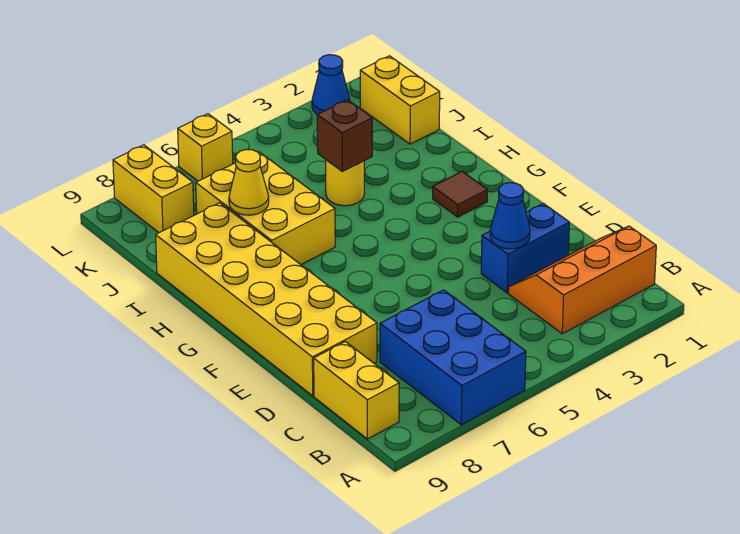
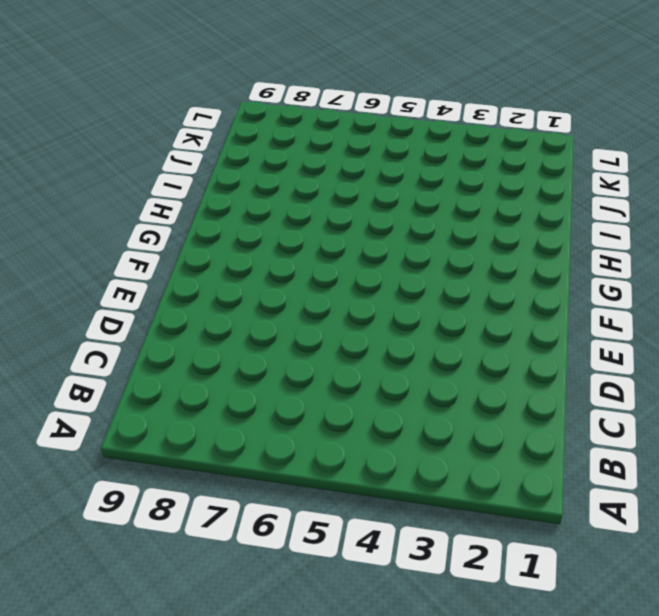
none -> blue brick A6:C7 level 1
none -> orange slope B1:C3 level 1 top B
none -> yellow brick B9:C9 level 1

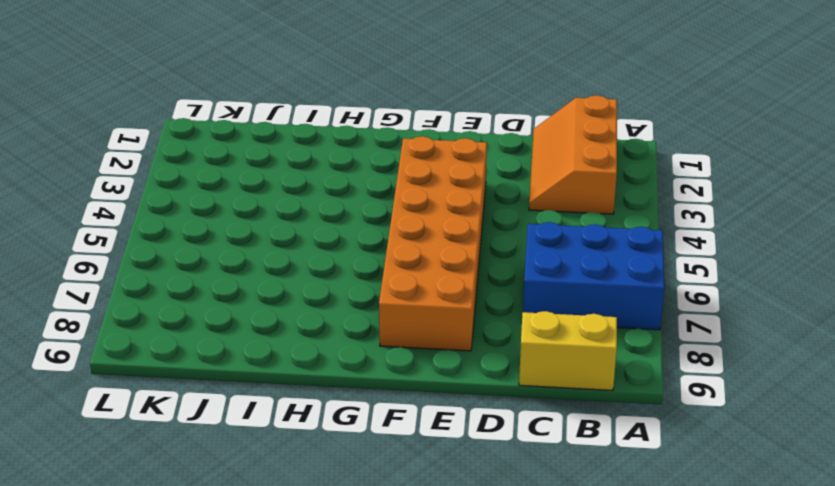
orange brick E3:F8 level 1 -> yellow brick D8:I9 level 1
none -> blue brick D2:D3 level 1
none -> brown tile G2 level 1
none -> yellow brick H6:J7 level 1

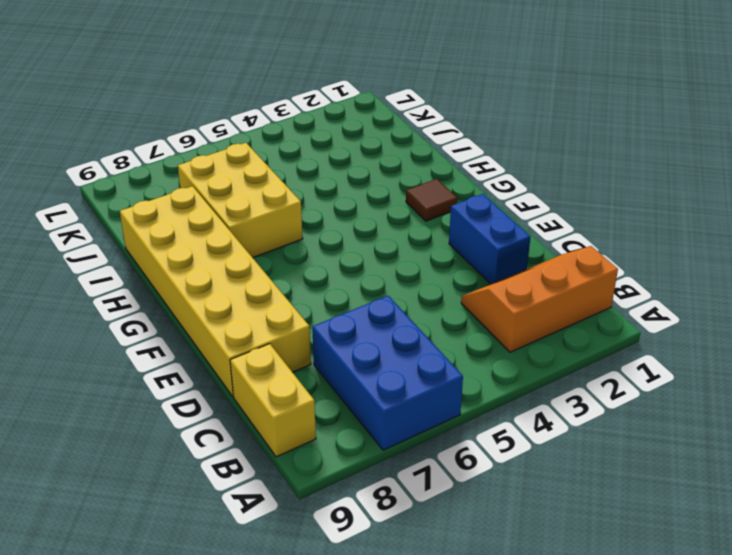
blue brick D2:E2 level 1 -> blue brick D2:D3 level 1
none -> yellow round brick I4 level 1
none -> yellow brick J1:K1 level 1
none -> yellow brick K8:L8 level 1

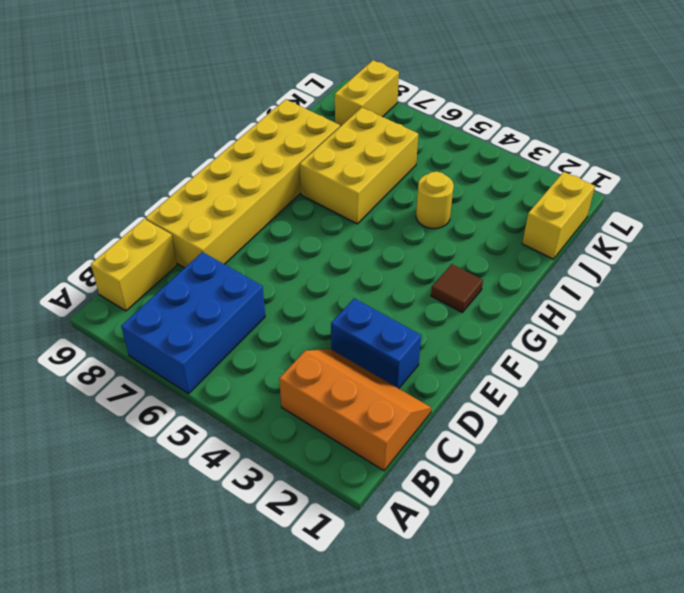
none -> blue cone L2 level 1
none -> yellow brick L6 level 1
none -> blue cone D3 level 2

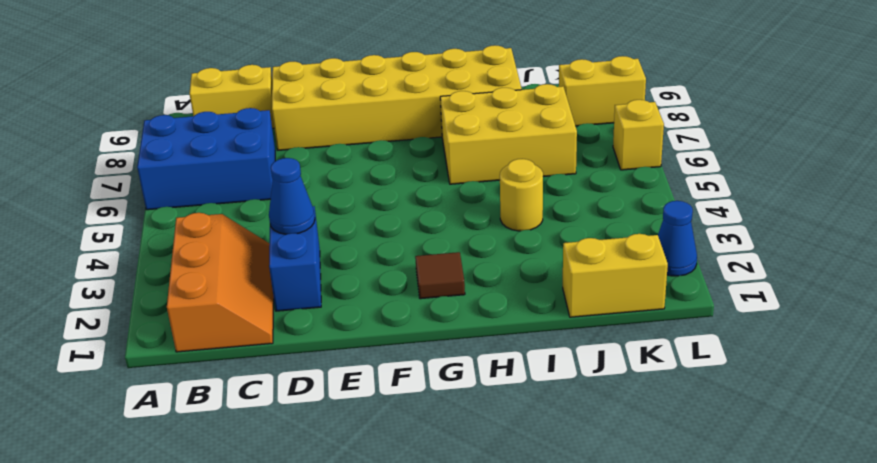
none -> brown brick I4 level 2
none -> yellow cone I7 level 2

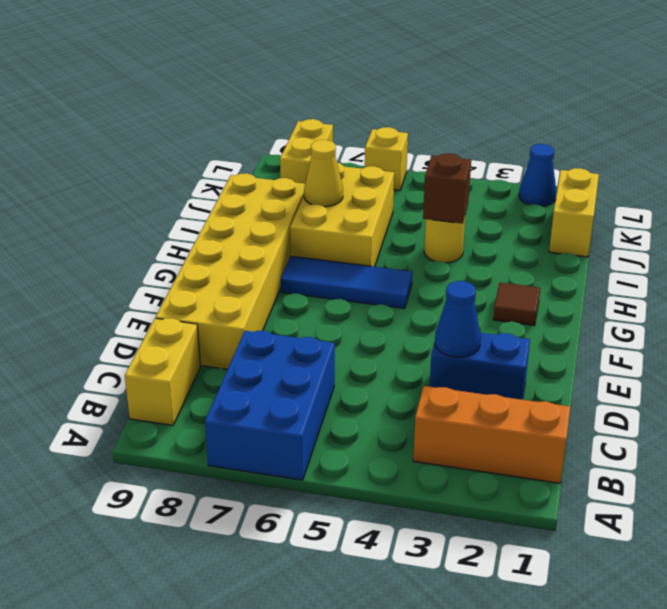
blue tile G5:G7 level 1 -> none

